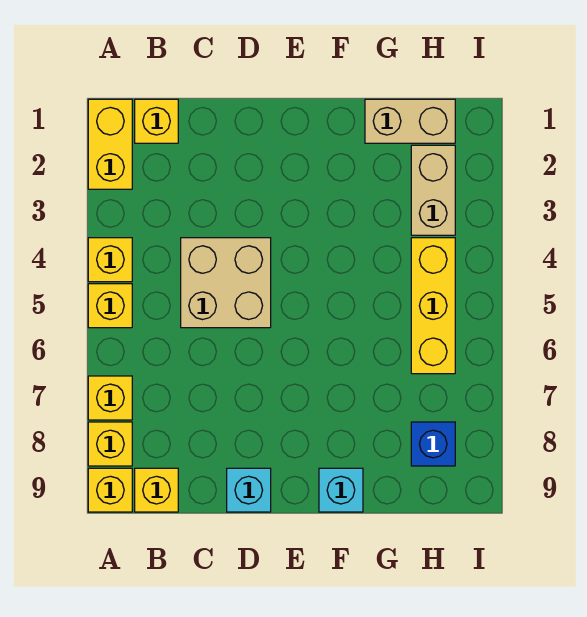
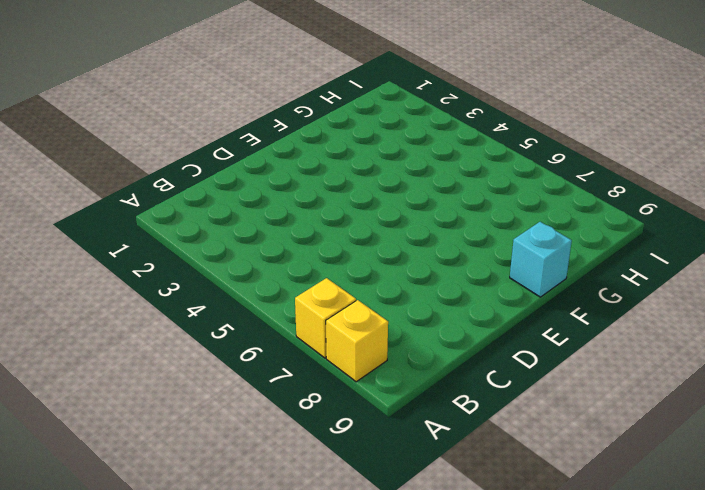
none -> yellow brick A1:A2 level 1
none -> yellow brick A4 level 1
none -> yellow brick A5 level 1

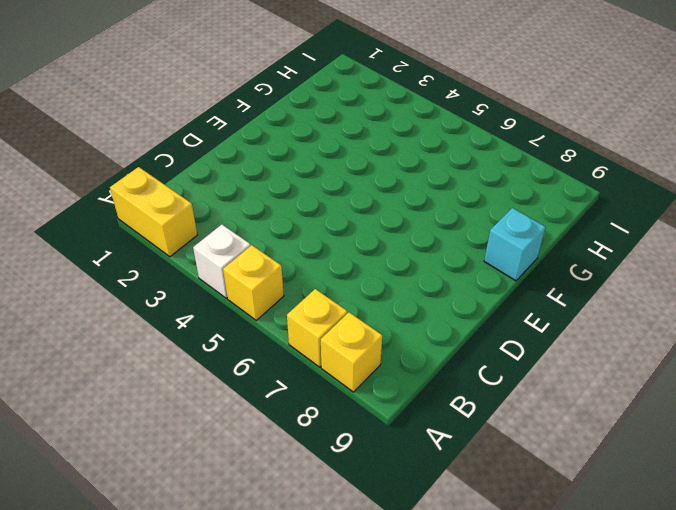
white brick A4 level 1 -> yellow brick A4 level 1
none -> yellow brick A9 level 1
none -> yellow brick B1 level 1
none -> yellow brick B9 level 1

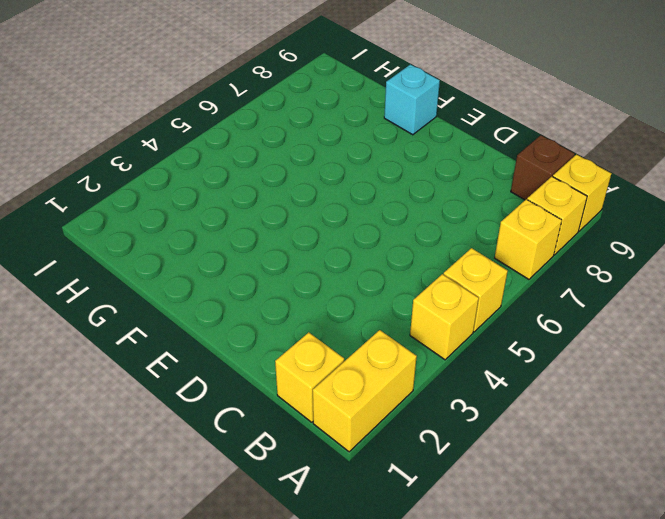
brown brick B9 level 1 -> yellow brick B9 level 1
none -> tan brick C4:D5 level 1
none -> cyan brick D9 level 1
none -> tan brick G1:H1 level 1

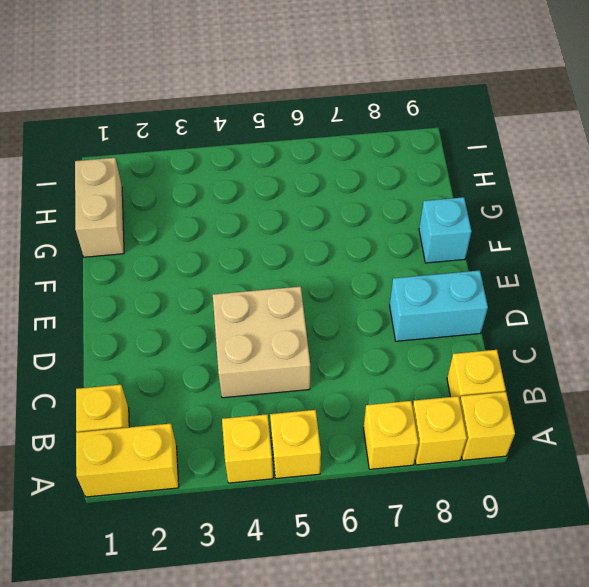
cyan brick D8:D9 level 1 -> cyan brick D9 level 1
none -> tan brick H2:H3 level 1
none -> yellow brick H4:H6 level 1
none -> blue brick H8 level 1

